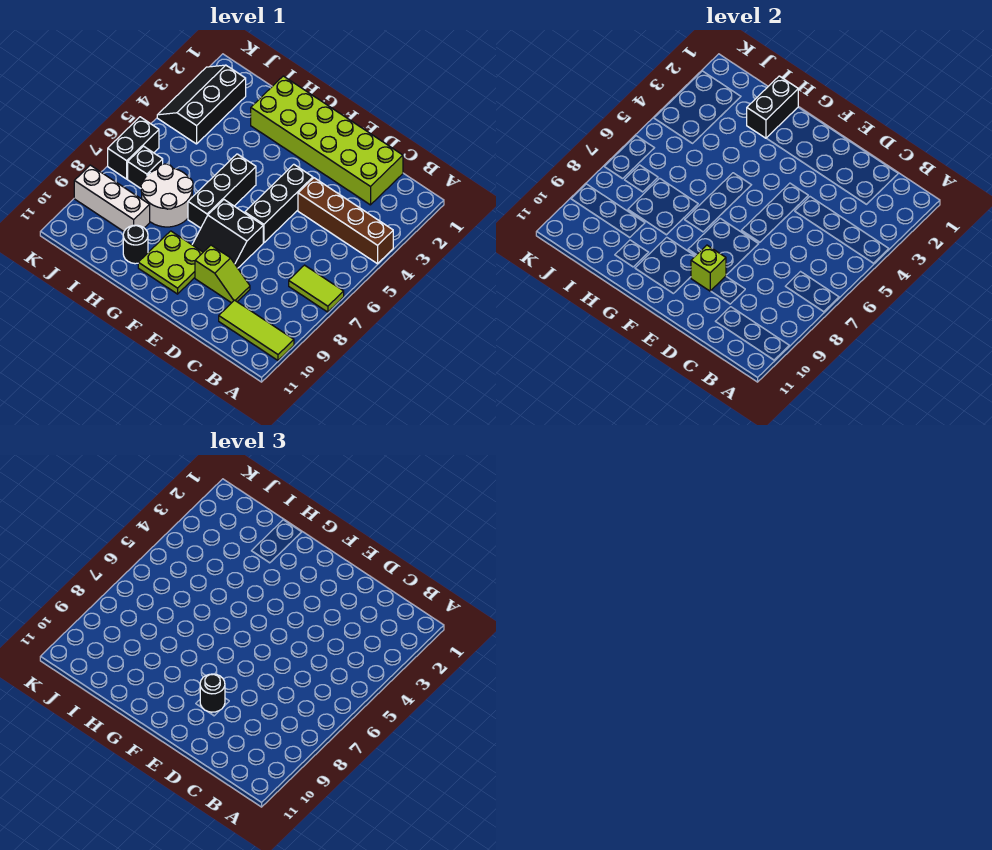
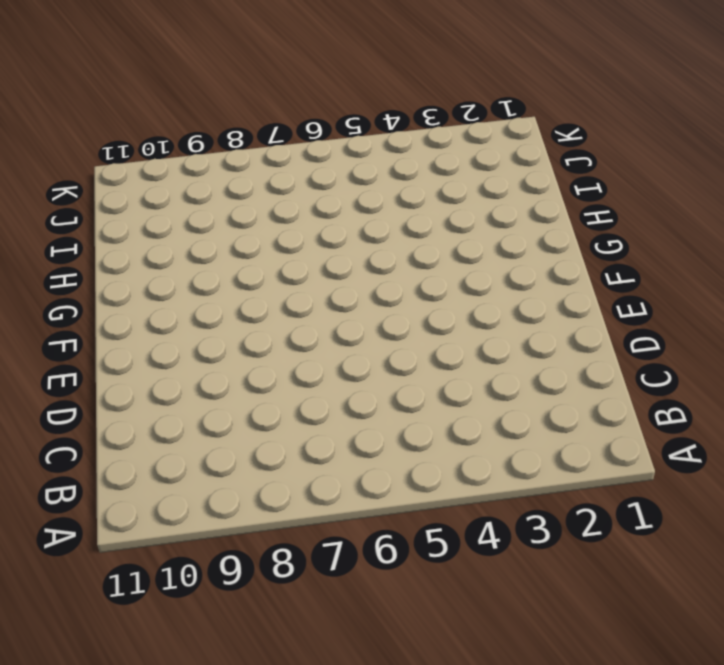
none -> brown brick A4:D4 level 1
none -> lime tile A7:B7 level 1
none -> lime tile A10:C10 level 1

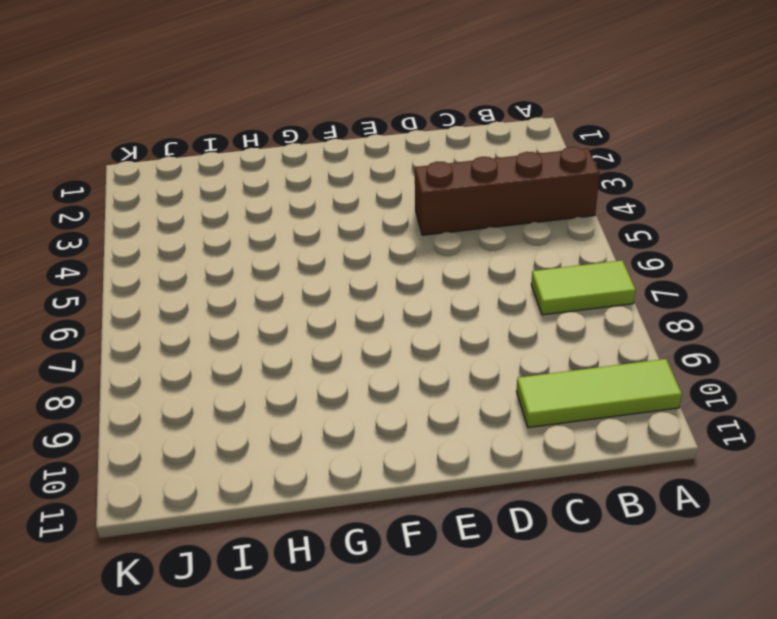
none -> lime brick C1:H2 level 1
none -> lime slope D9:E9 level 1 top E
none -> black brick E4:E6 level 1

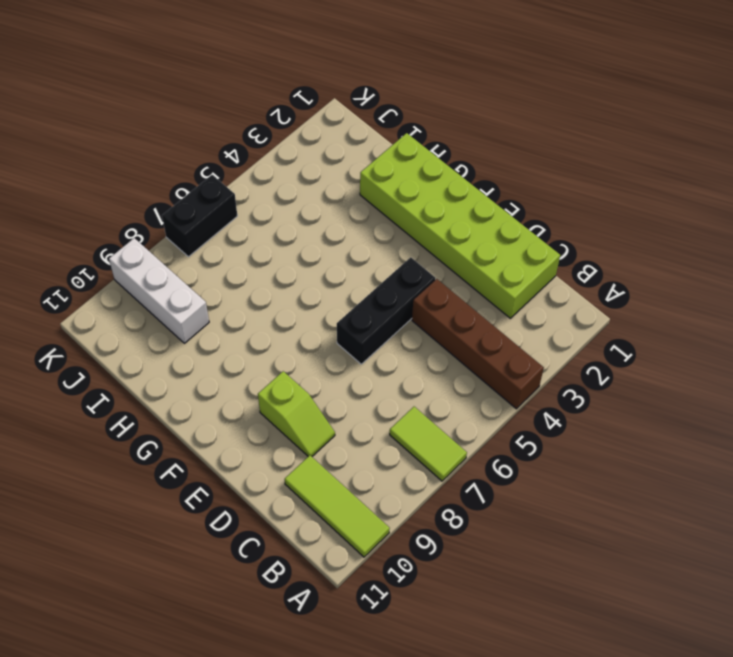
none -> black slope E7:F8 level 1 top 7
none -> lime plate F9:G10 level 1
none -> black brick G5:G7 level 1

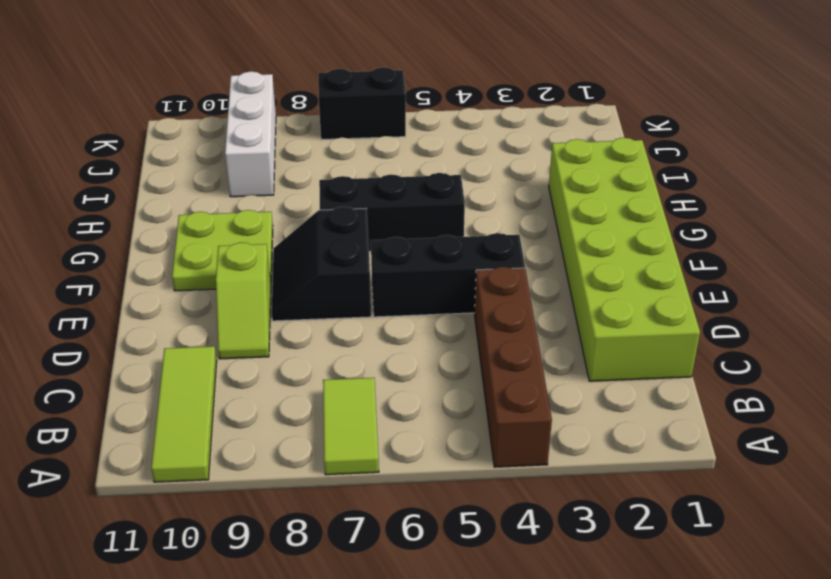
none -> white round brick H7:I8 level 1
none -> black round brick H10 level 1
none -> black slope J2:K4 level 1 top J

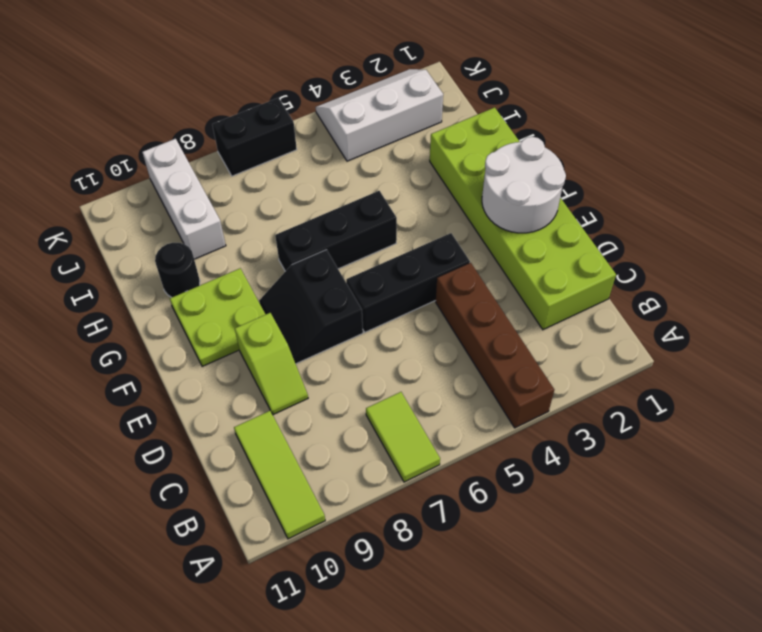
white round brick E1:F2 level 2 -> white round brick H7:I8 level 1
white slope J2:K4 level 1 top J -> black slope J2:K4 level 1 top J
none -> black brick J7 level 1
none -> lime brick E9 level 2
none -> black brick H1:H2 level 2

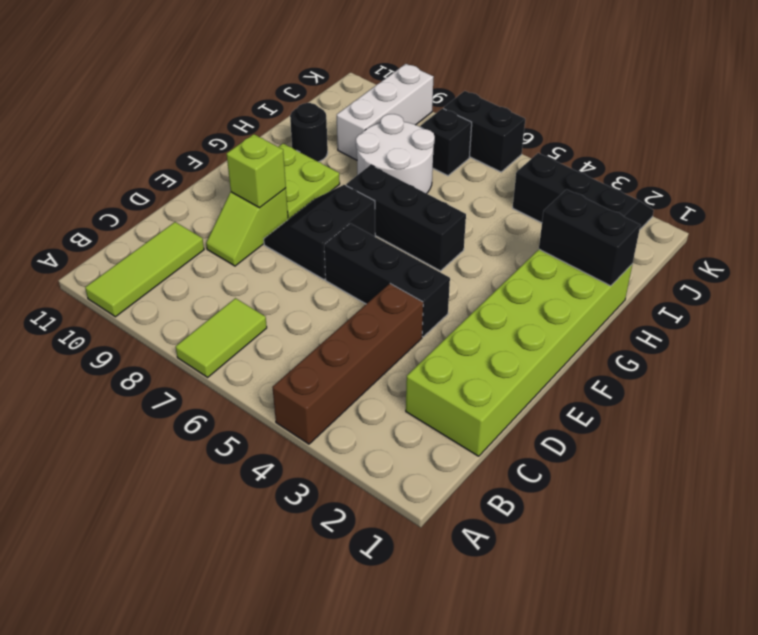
none -> black round brick E9 level 3

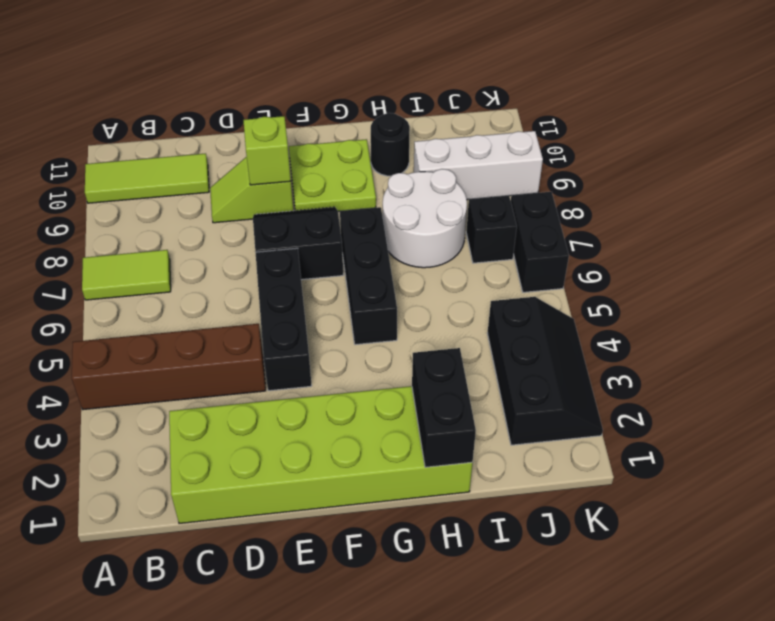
none -> black round brick E9 level 3

